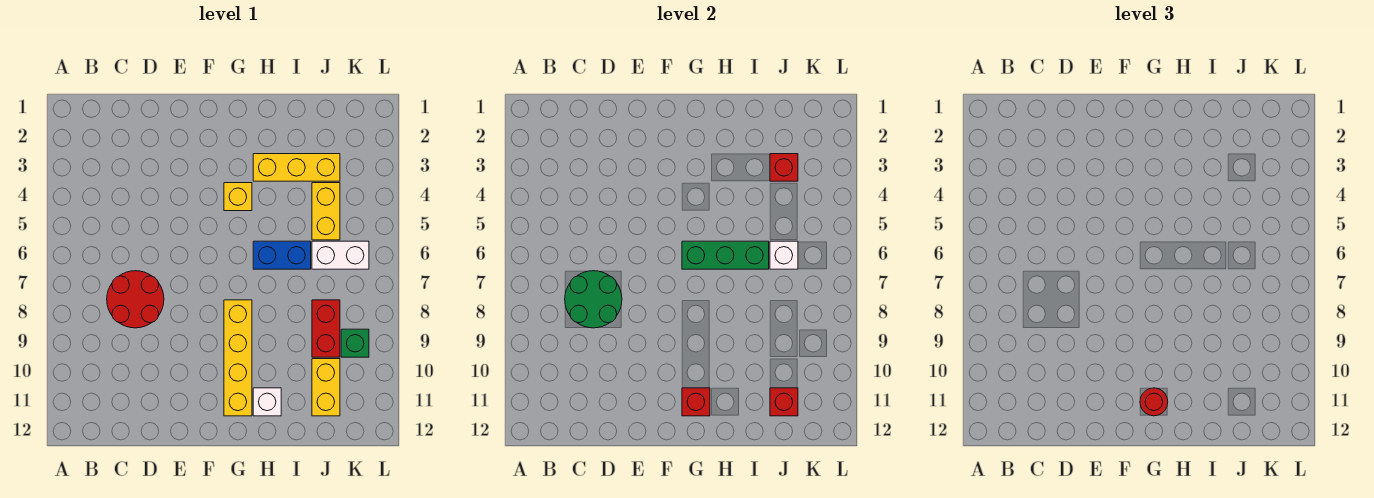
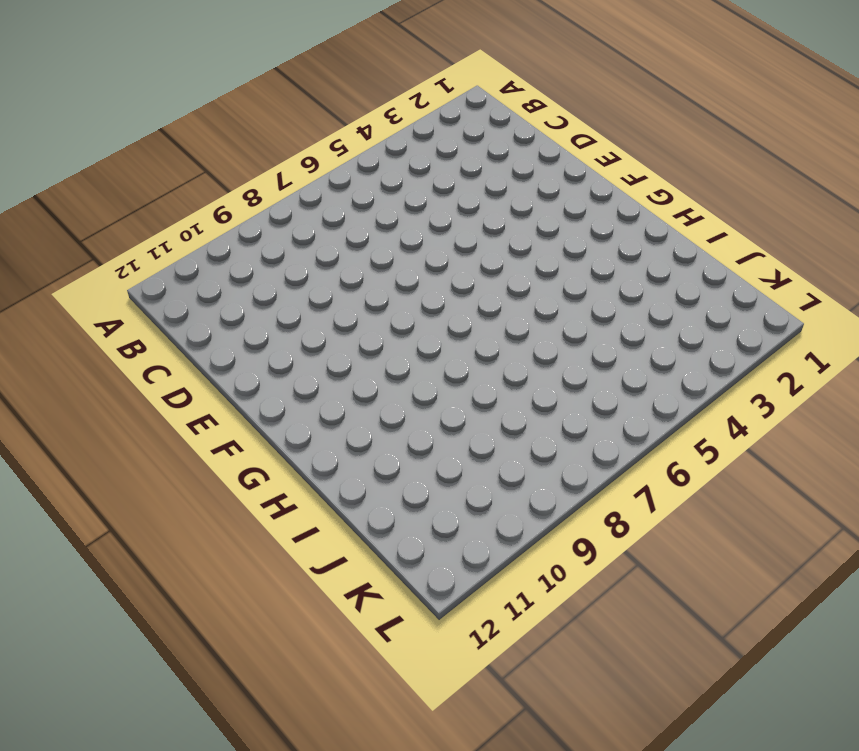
none -> red round brick C7:D8 level 1
none -> yellow brick G4 level 1
none -> yellow brick G8:G11 level 1

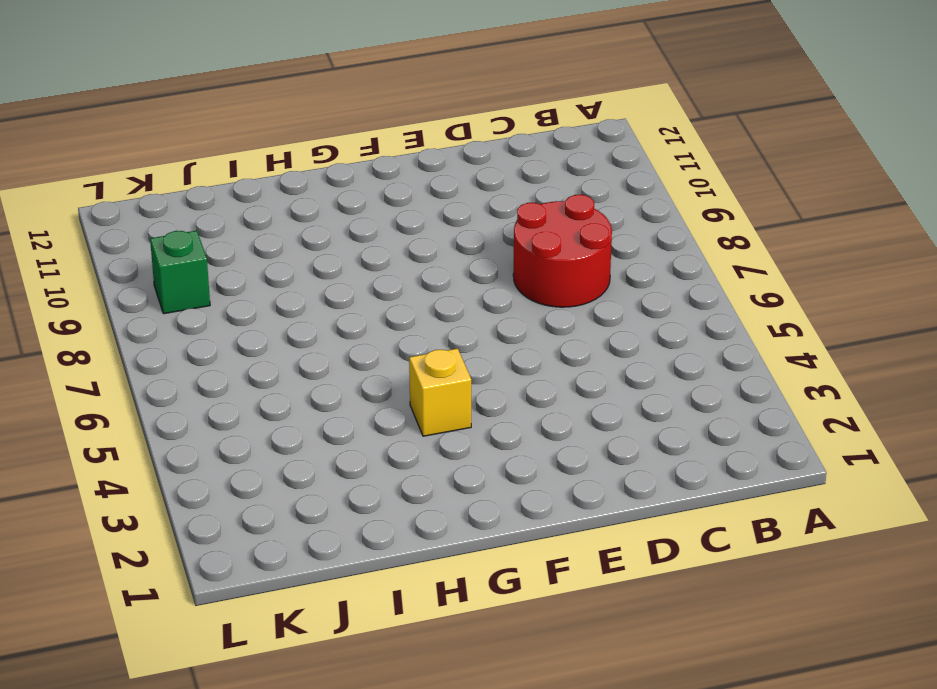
none -> yellow brick G8:G11 level 1
none -> yellow brick H3:J3 level 1
none -> blue brick H6:I6 level 1

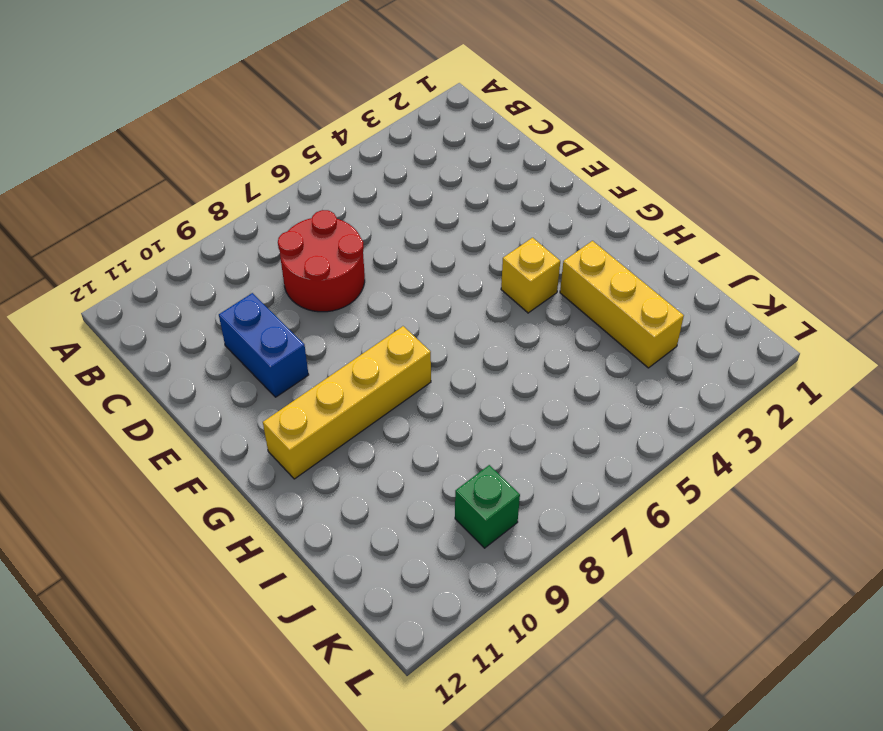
blue brick D10:E10 level 1 -> blue brick H6:I6 level 1
none -> white brick H11 level 1
none -> yellow brick J4:J5 level 1
none -> white brick J6:K6 level 1

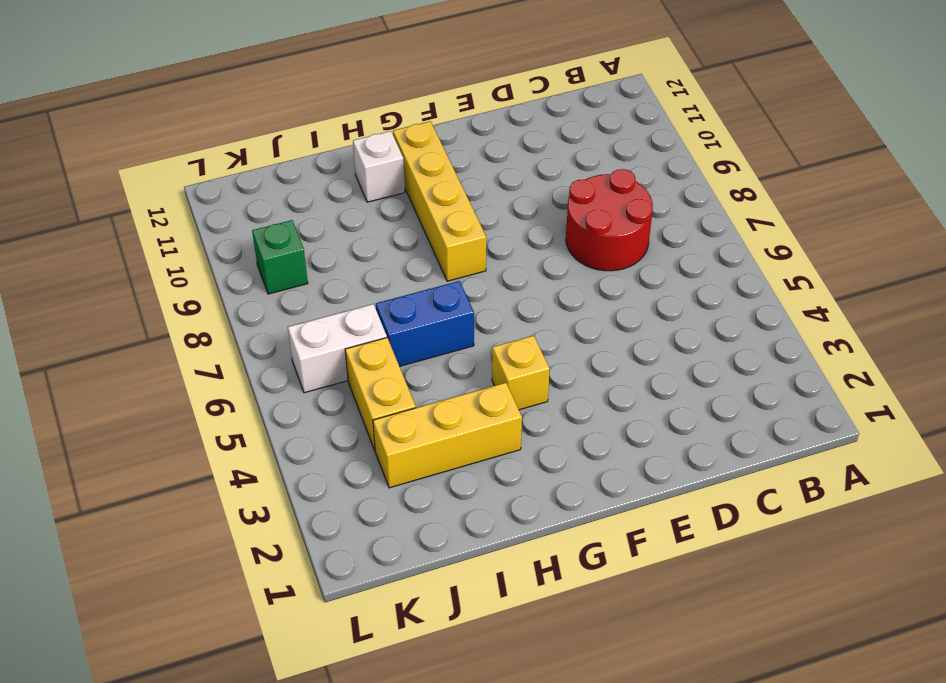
none -> red brick J8:J9 level 1
none -> yellow brick J10:J11 level 1
none -> green round brick C7:D8 level 2

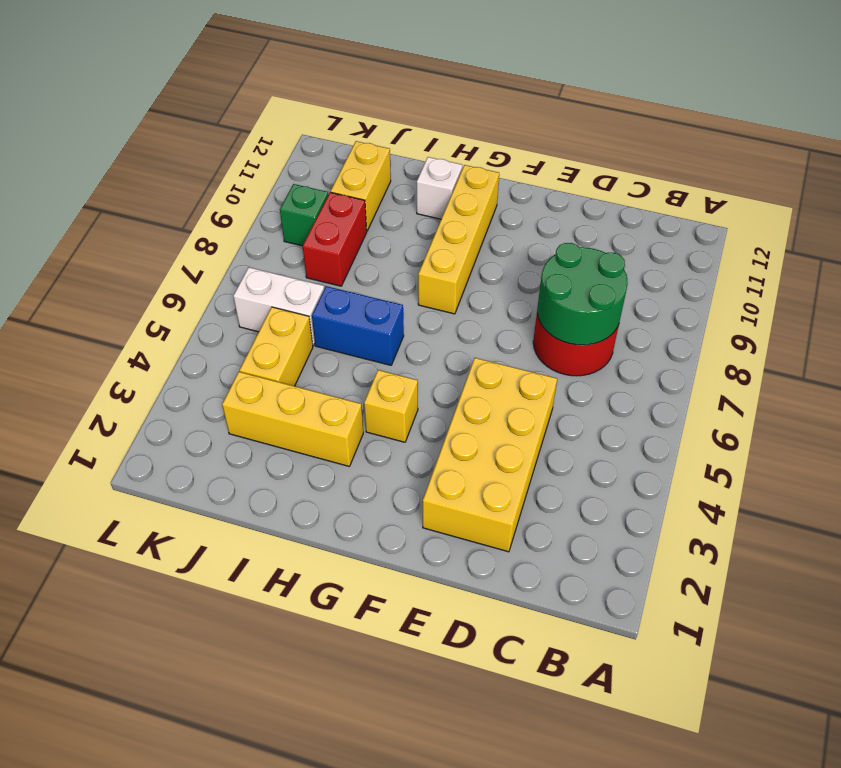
yellow brick D2:E5 level 1 -> none
none -> green brick G6:I6 level 2
none -> red brick G11 level 2
none -> red brick J3 level 2

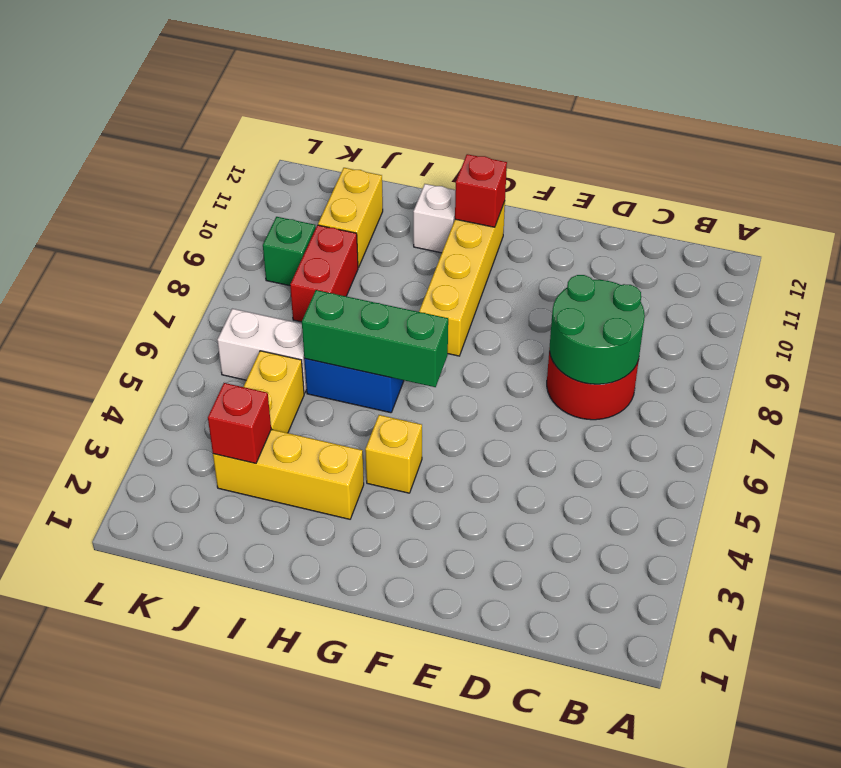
none -> white brick J6 level 2
none -> red brick J11 level 2
none -> red round brick G11 level 3

